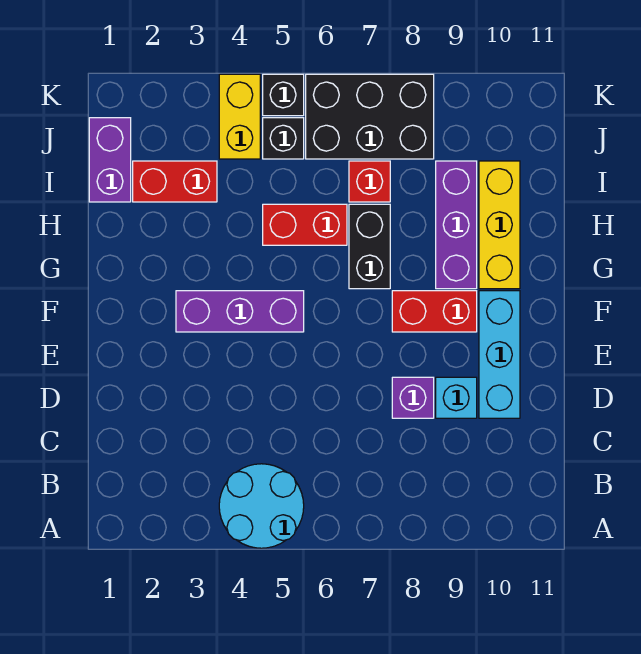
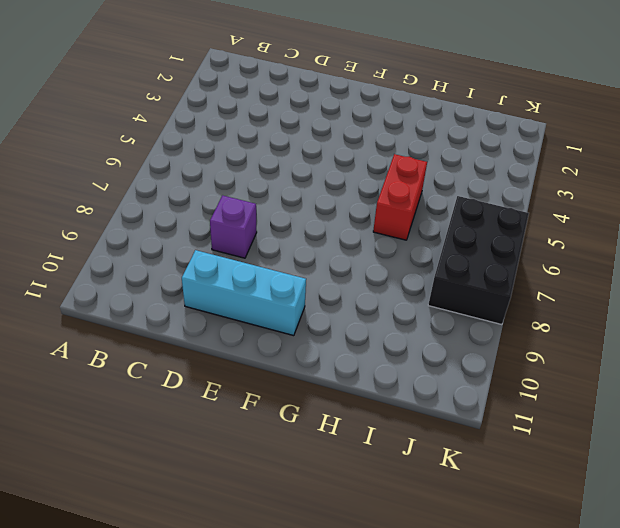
none -> cyan round brick A4:B5 level 1
none -> cyan brick D9 level 1
none -> purple brick F3:F5 level 1

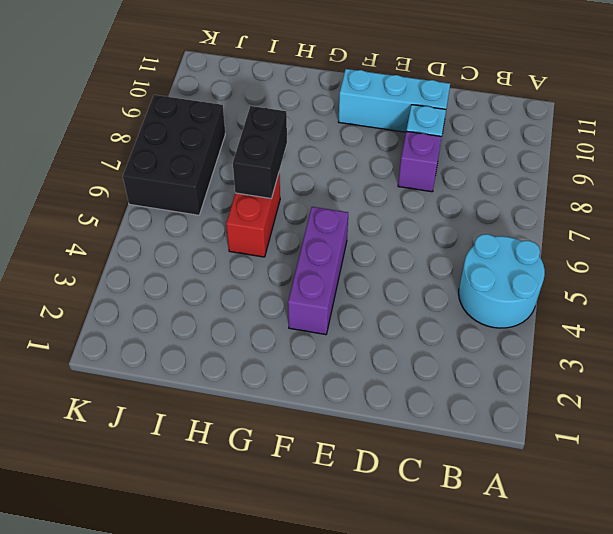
black brick H6:H7 level 2 -> black brick G7:H7 level 1
none -> red brick F8:F9 level 1
none -> purple brick G9:I9 level 1
none -> yellow brick G10:I10 level 1

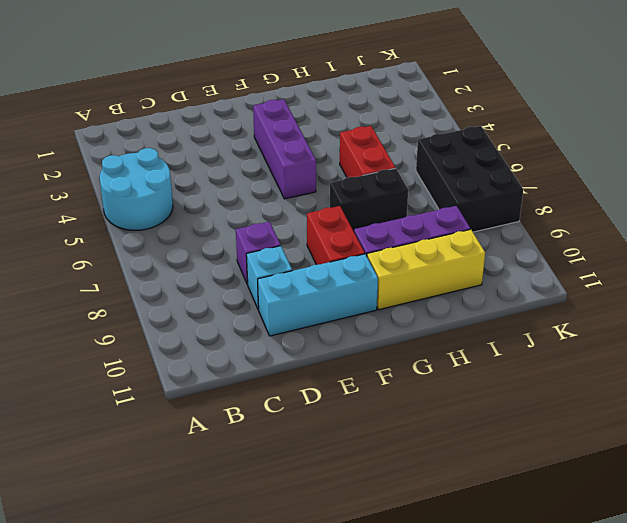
none -> purple brick I1:J1 level 1
none -> red brick I2:I3 level 1
none -> red brick I7 level 1

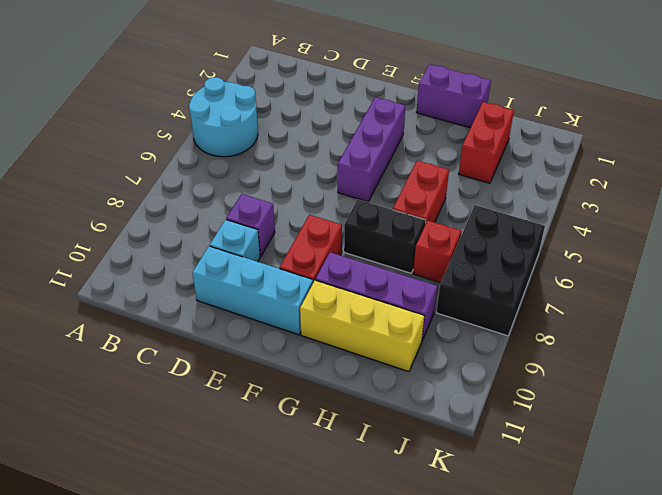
purple brick G1:H1 level 1 -> purple brick I1:J1 level 1
none -> yellow brick J4:K4 level 1
none -> black brick J5 level 1
none -> black brick K5 level 1

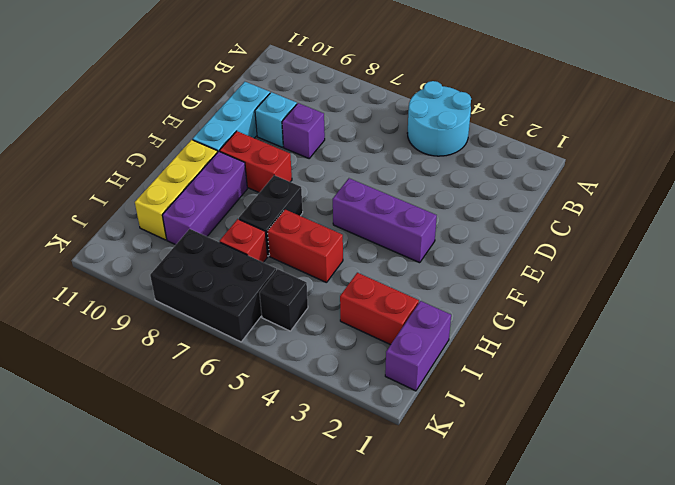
none -> yellow brick J4:K4 level 1
none -> black brick K5 level 1

